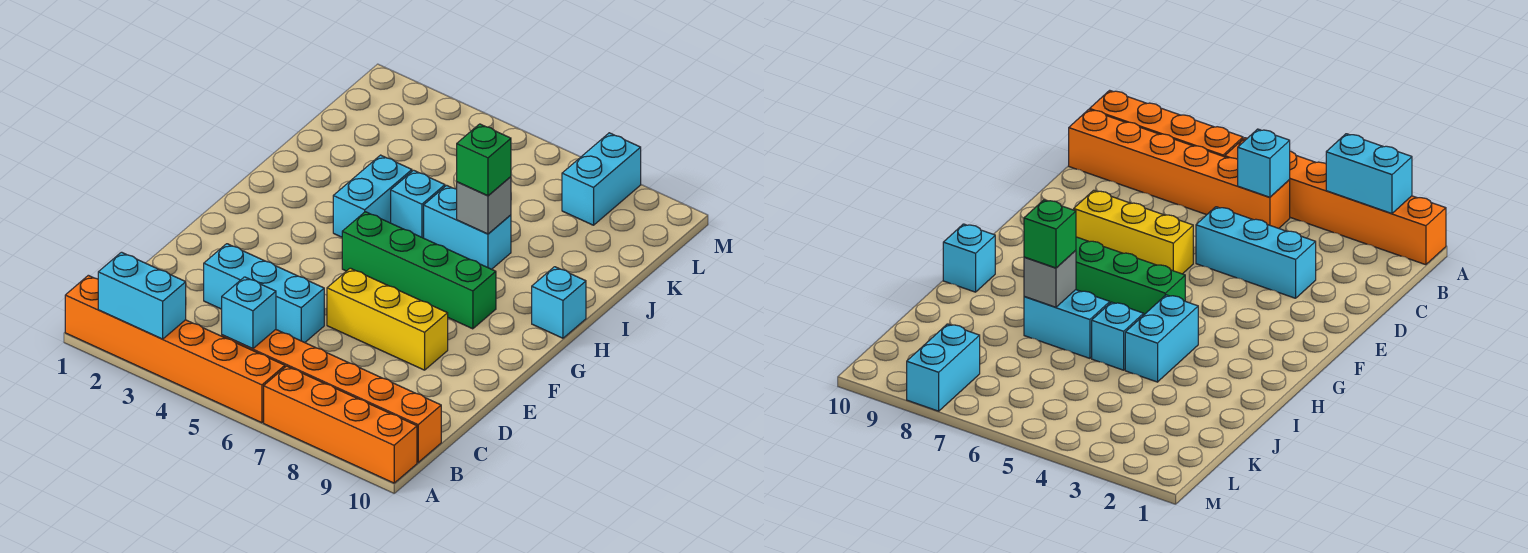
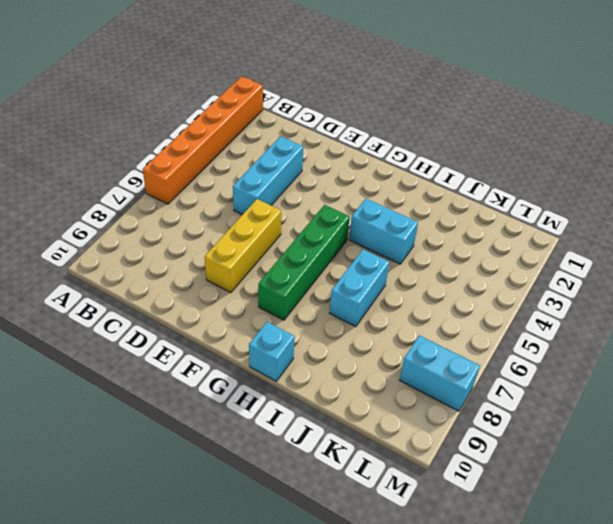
none -> orange brick A7:A10 level 1
none -> orange brick B5:B10 level 1
none -> cyan brick I5 level 1

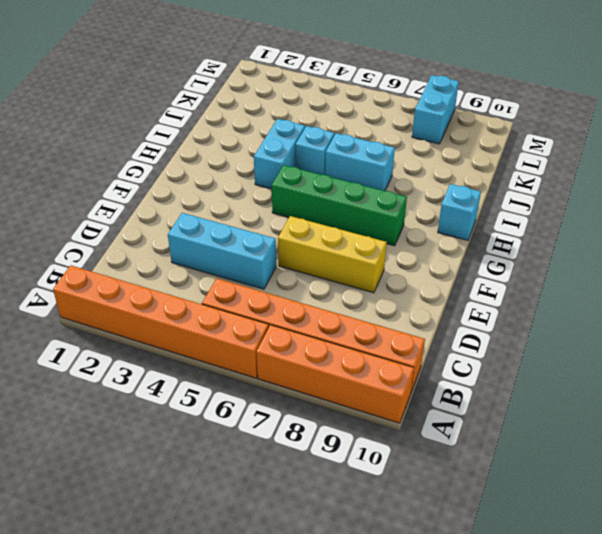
none -> cyan brick A2:A3 level 2
none -> cyan brick B5 level 2
none -> grey brick I7 level 2

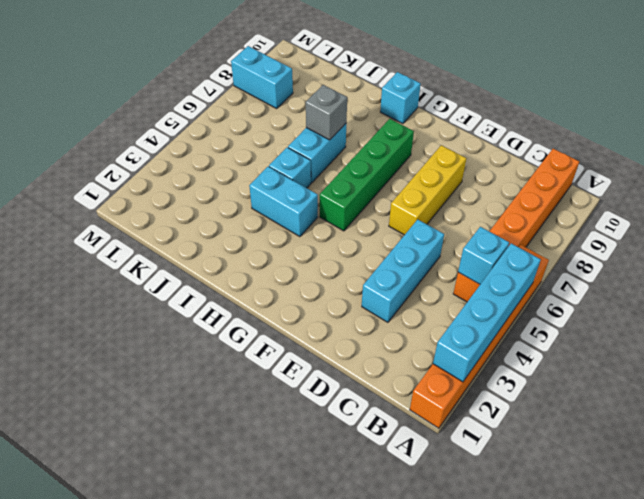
cyan brick A2:A5 level 2 -> cyan brick A2:A3 level 2
none -> orange brick A7:A10 level 1
none -> green brick I7 level 3

